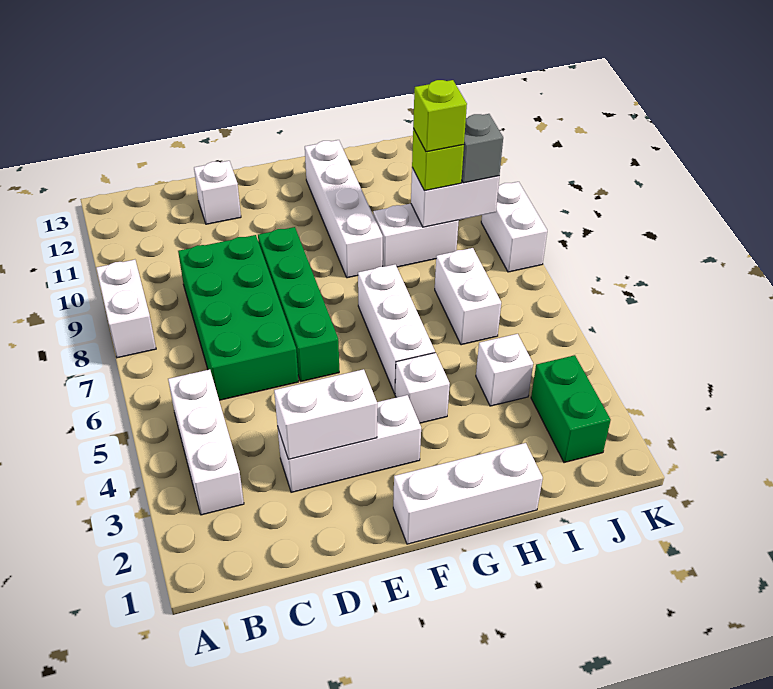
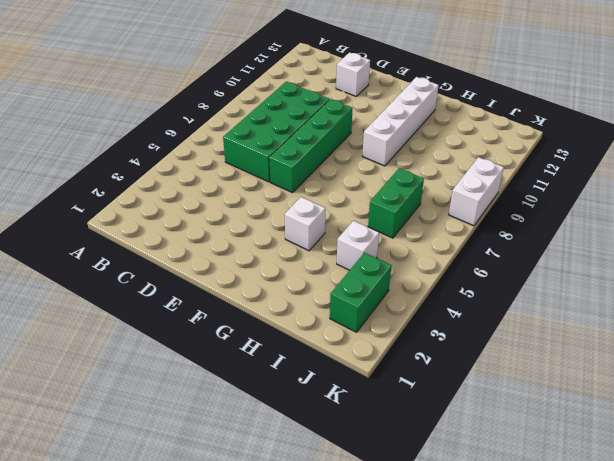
green brick I6:I7 level 1 -> white brick I6:I7 level 1
none -> white brick A8:A9 level 1
none -> white brick B3:B5 level 1
none -> white brick D3:F3 level 1

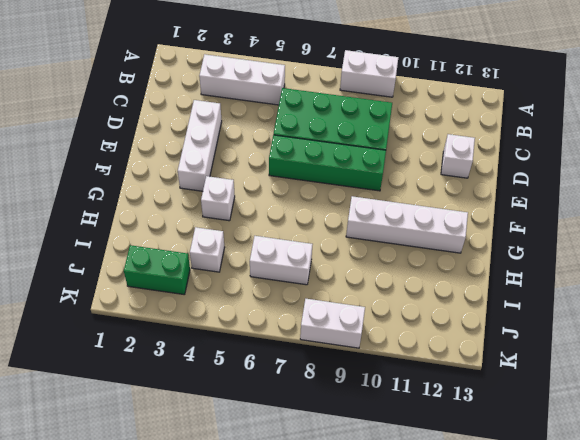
none -> white brick F1:H1 level 1
none -> white brick G5:G7 level 1
none -> white brick H9:I9 level 1

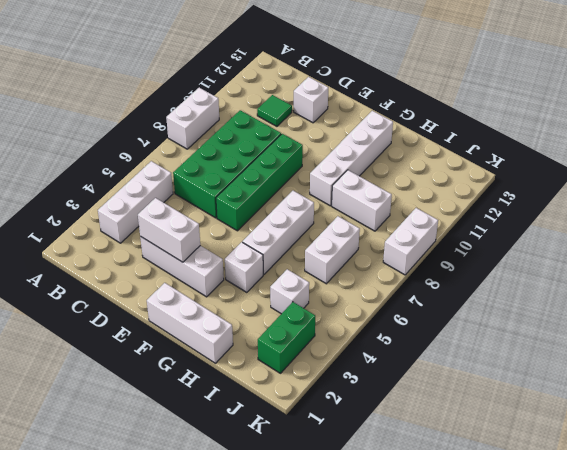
green tile C11 level 1 -> none
none -> white brick I9:J9 level 2
none -> lime brick I9 level 3
none -> grey brick J9 level 3

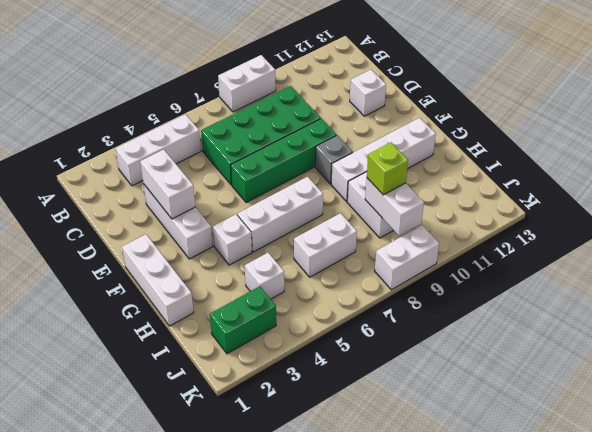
grey brick F9 level 1 -> grey brick J9 level 3
none -> lime brick I9 level 4

